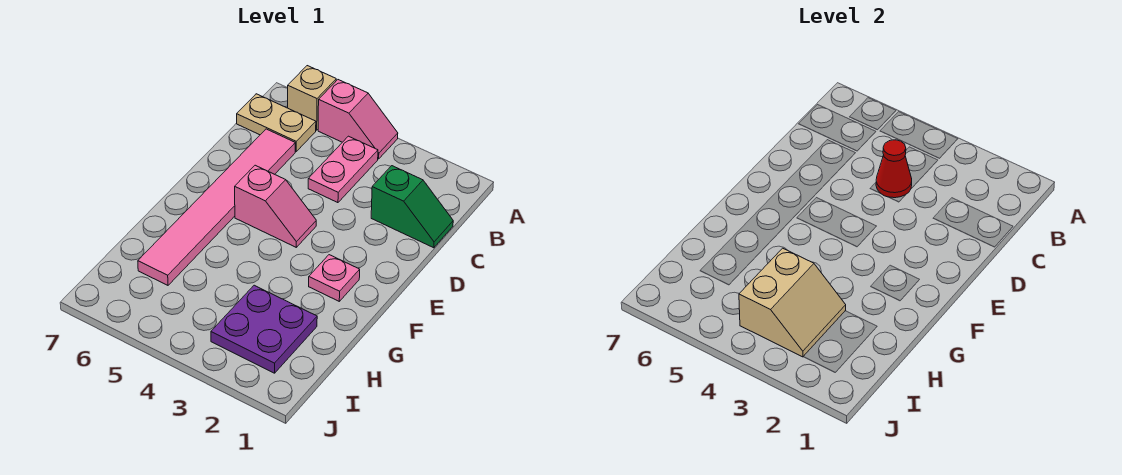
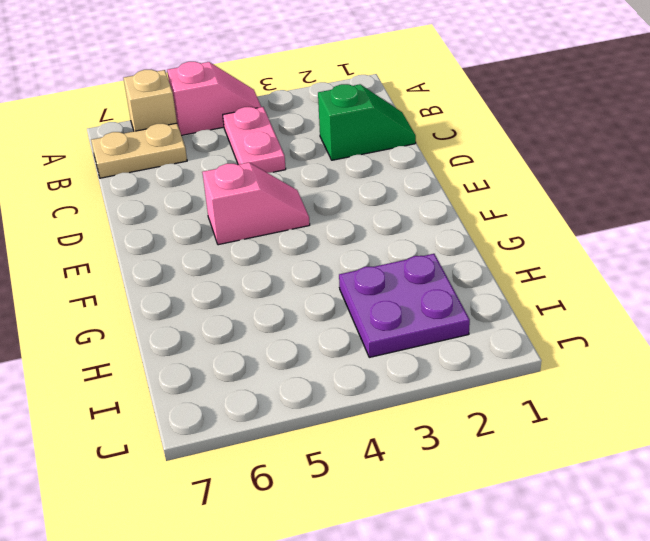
none -> pink tile C6:H6 level 1
none -> pink plate F2 level 1

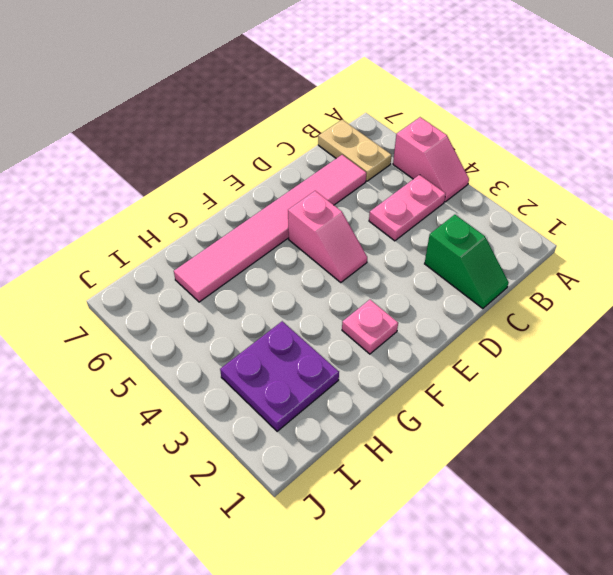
none -> tan brick A6 level 1
none -> red cone C4 level 2

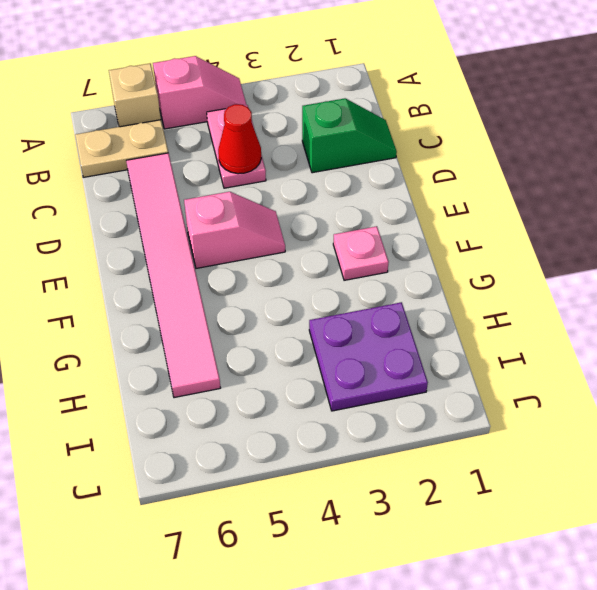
none -> tan slope H3:I4 level 2 top 4

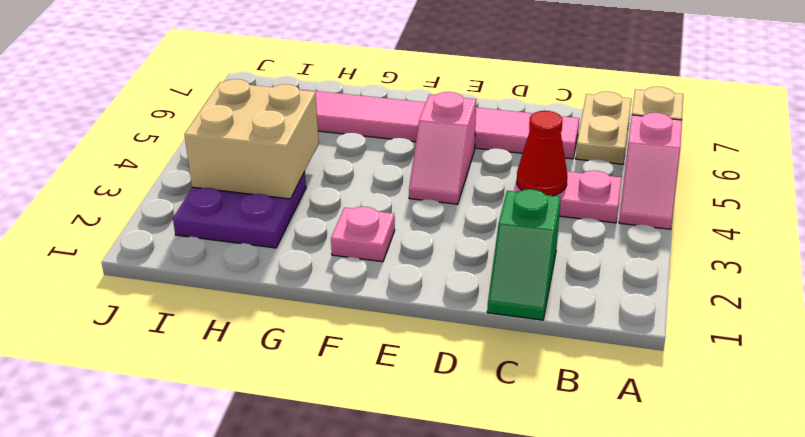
tan brick H3:I4 level 2 -> tan slope H3:I4 level 2 top 4

